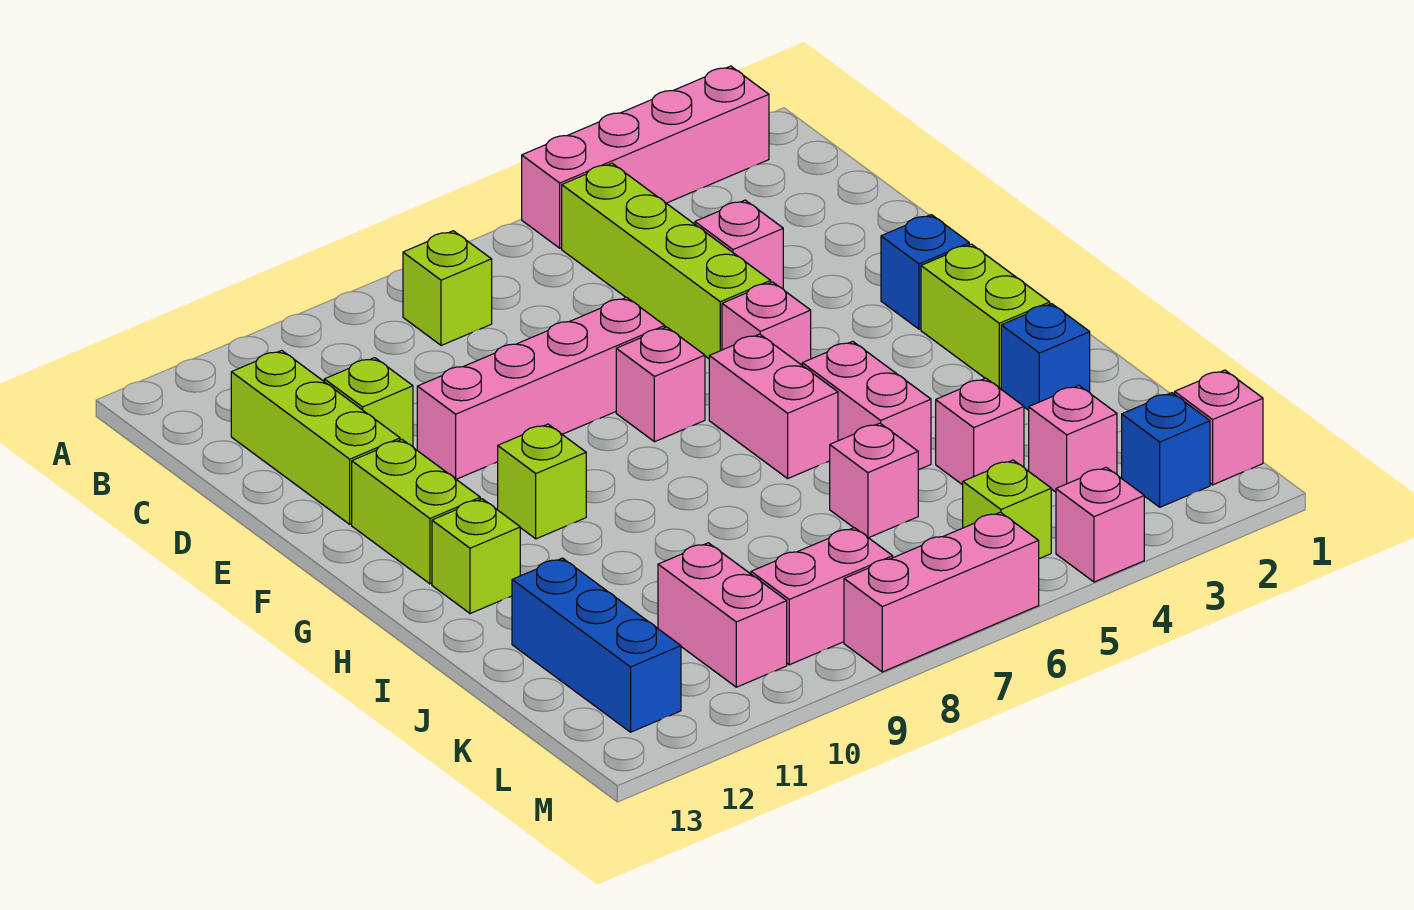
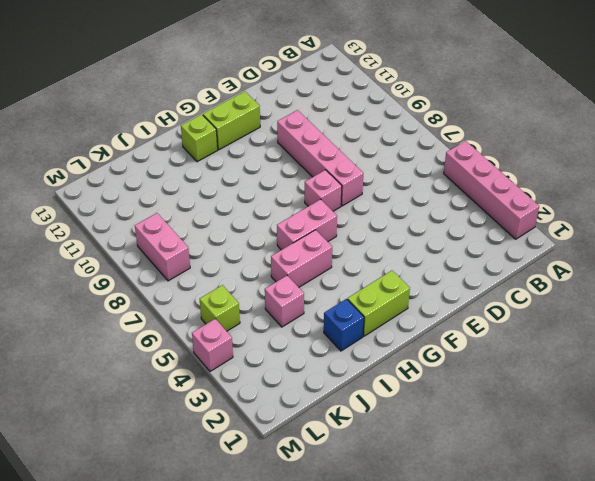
none -> lime brick B5:E5 level 1
none -> lime brick B8 level 1
none -> lime brick C12:E12 level 1

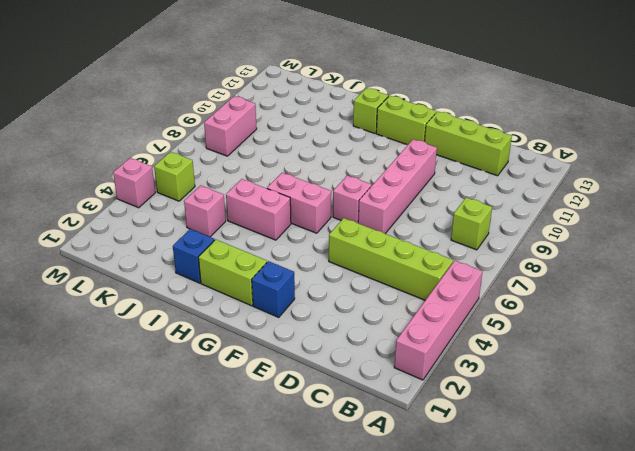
none -> pink brick D4 level 1
none -> lime brick D11 level 1
none -> pink brick F5 level 1

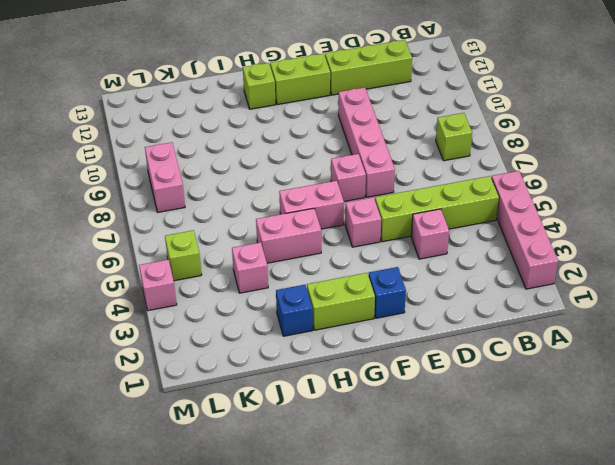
none -> lime brick D11 level 1
none -> lime brick G10 level 1
none -> pink brick J6 level 1

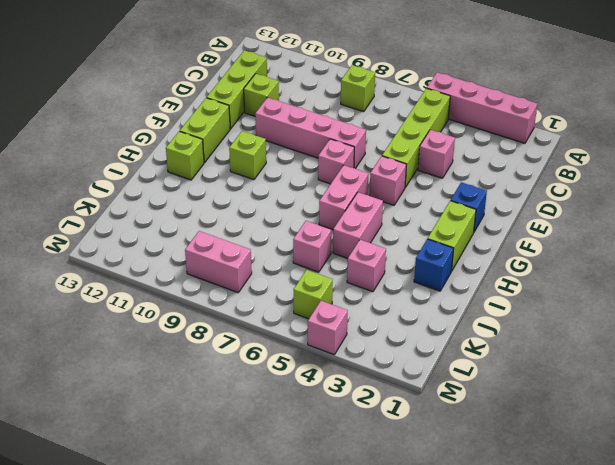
none -> blue brick J12:L12 level 1
none -> pink brick K3 level 1
none -> pink brick K10:L10 level 1

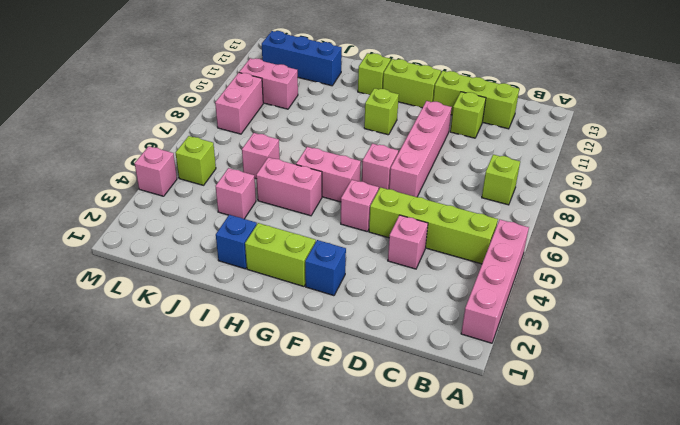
none -> pink brick K3 level 1
none -> pink brick L1 level 1
none -> blue brick L2 level 1

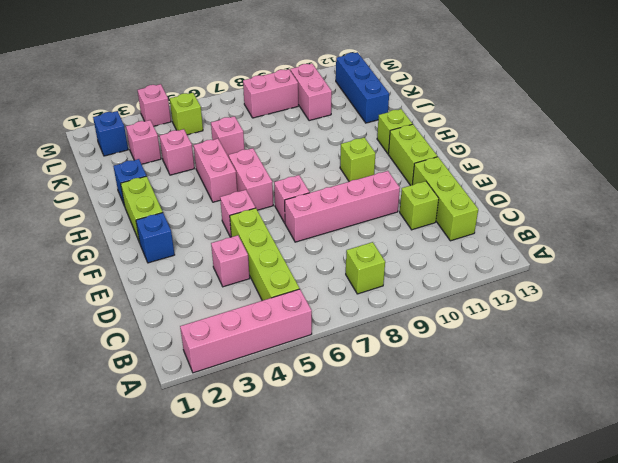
none -> pink brick L1 level 1
none -> pink brick M6:M8 level 1

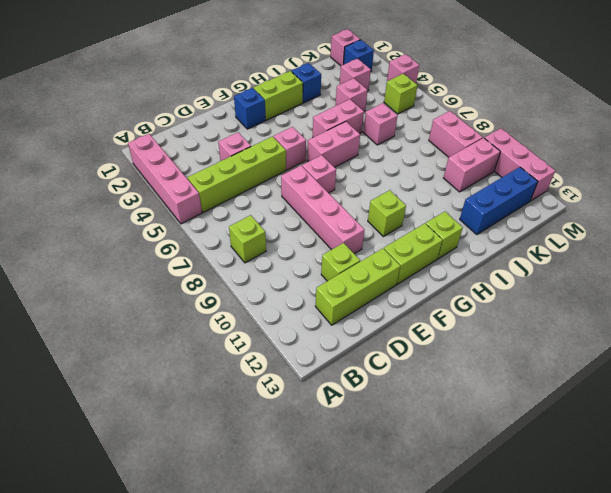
pink brick M10:M12 level 1 -> pink brick M6:M8 level 1

